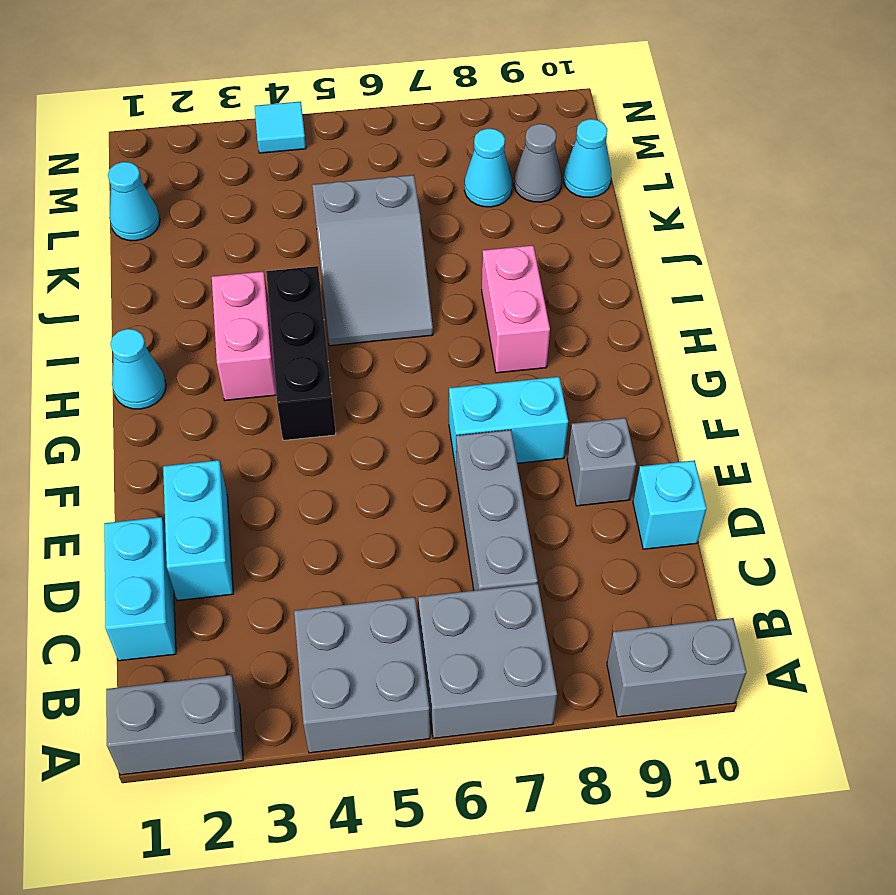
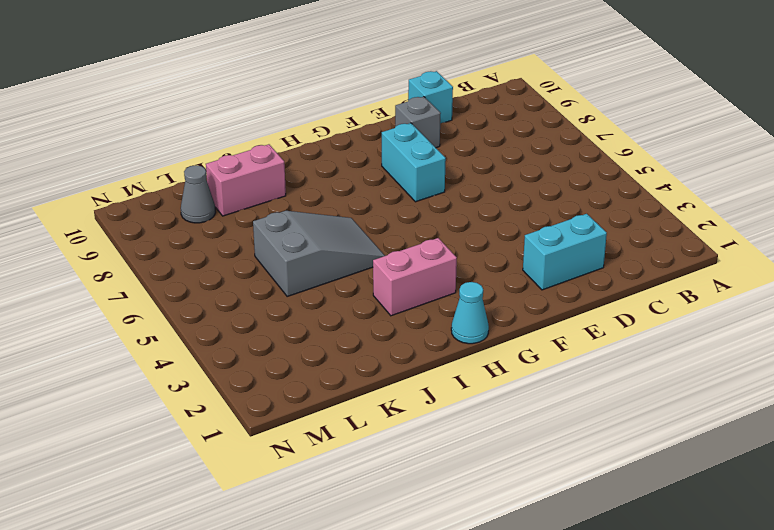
pink brick J9:K9 level 1 -> pink brick H8:I8 level 1
none -> grey brick A1:A2 level 1
none -> grey brick A4:B5 level 1
none -> grey brick A6:B7 level 1

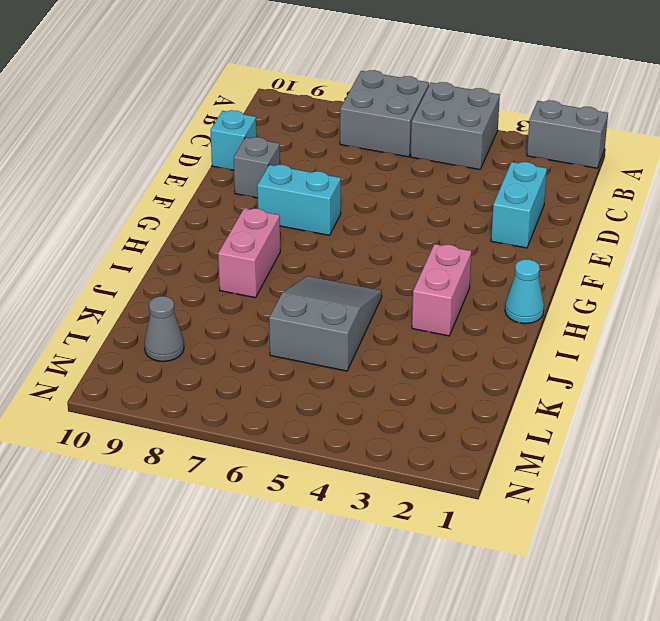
none -> grey brick A9:A10 level 1
none -> cyan brick C1:D1 level 1
none -> grey brick C7:E7 level 1

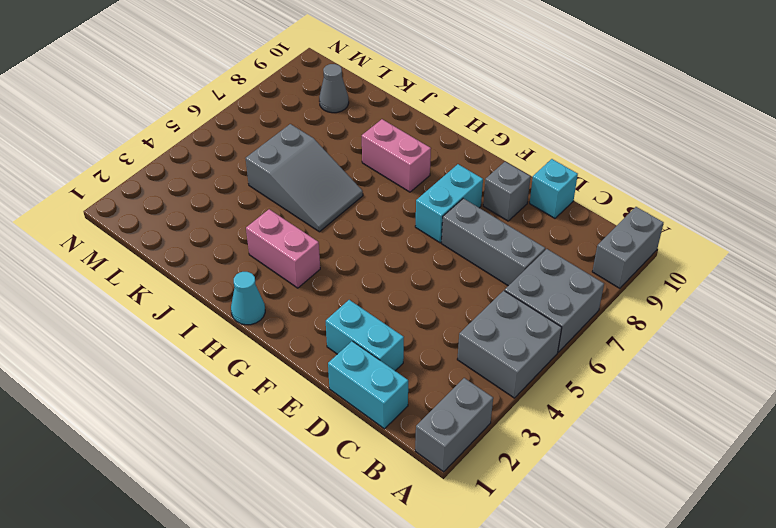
none -> black brick G4:I4 level 1
none -> cyan cone L1 level 1
none -> cyan cone L8 level 1

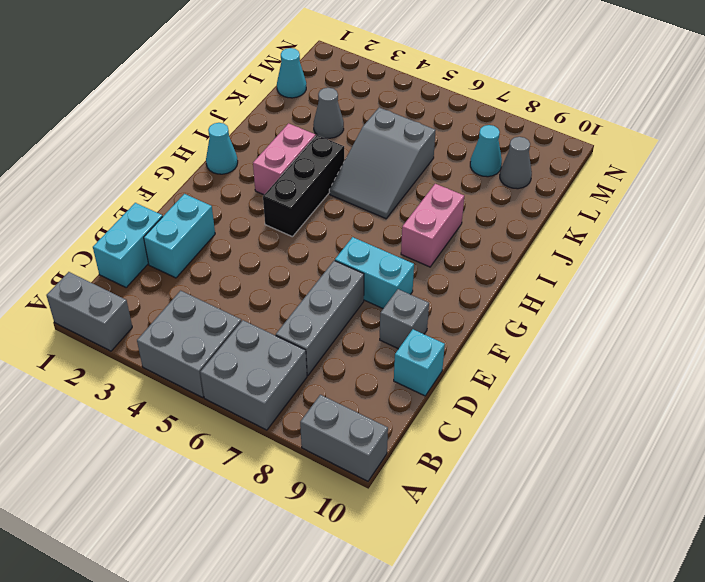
grey cone K3 level 1 -> none
none -> cyan cone L10 level 1
none -> cyan tile N4 level 1

